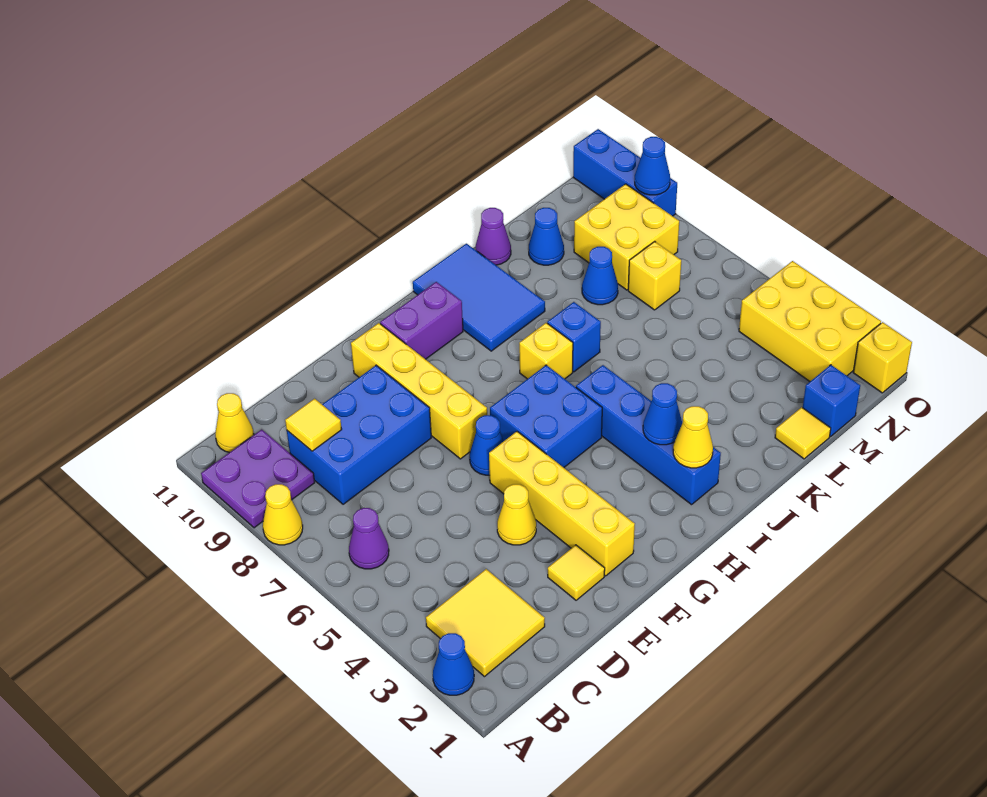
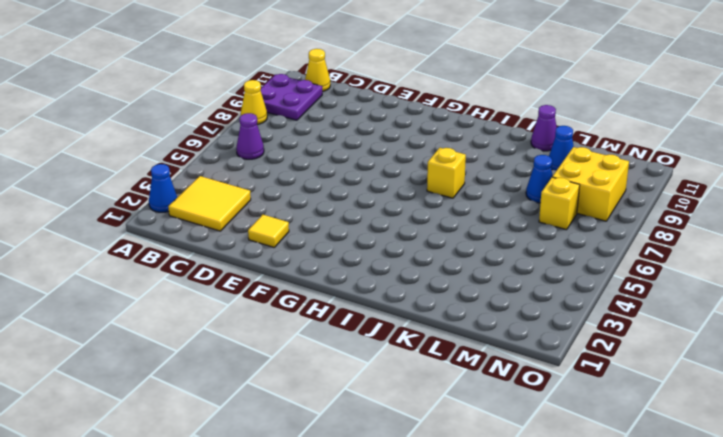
none -> blue brick C8:E9 level 1
none -> yellow cone E4 level 1
none -> yellow brick F2:F5 level 1
none -> blue cone F6 level 1

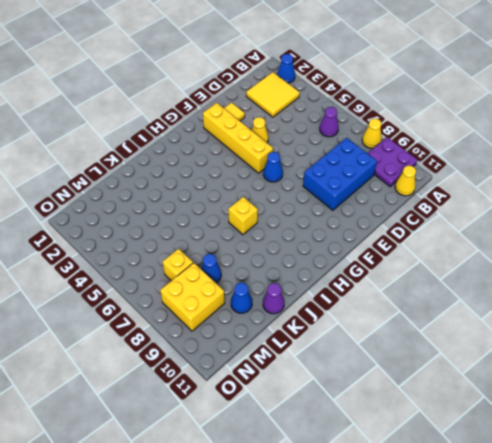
none -> yellow brick F7:F10 level 1
none -> blue brick G5:H6 level 1
none -> purple brick G10:H10 level 1
none -> blue brick I2:I5 level 1

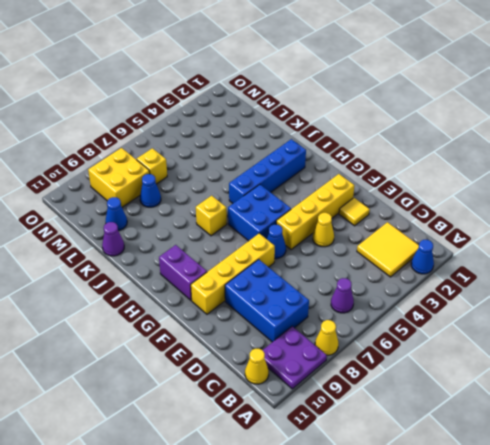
none -> blue tile I9:J11 level 1
none -> blue brick J7 level 1
none -> yellow tile L1 level 1
none -> blue brick M1 level 1

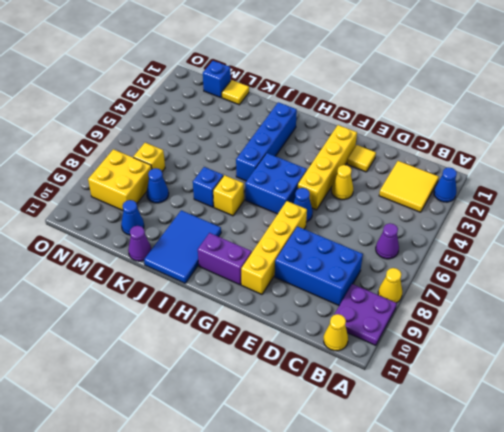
none -> yellow brick N2:O4 level 1
none -> yellow brick O1 level 1
none -> blue brick O9:O11 level 1
none -> yellow tile C9 level 2

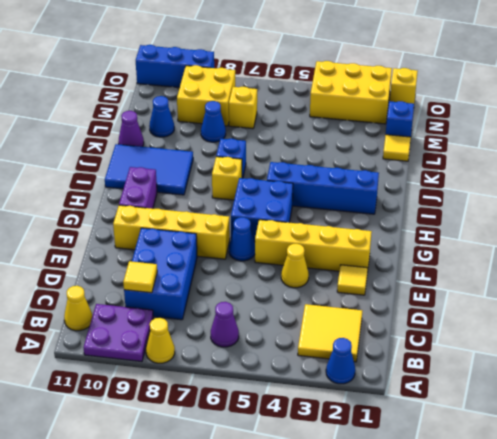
none -> yellow cone I2 level 2
none -> blue cone I3 level 2
none -> blue cone O9 level 2

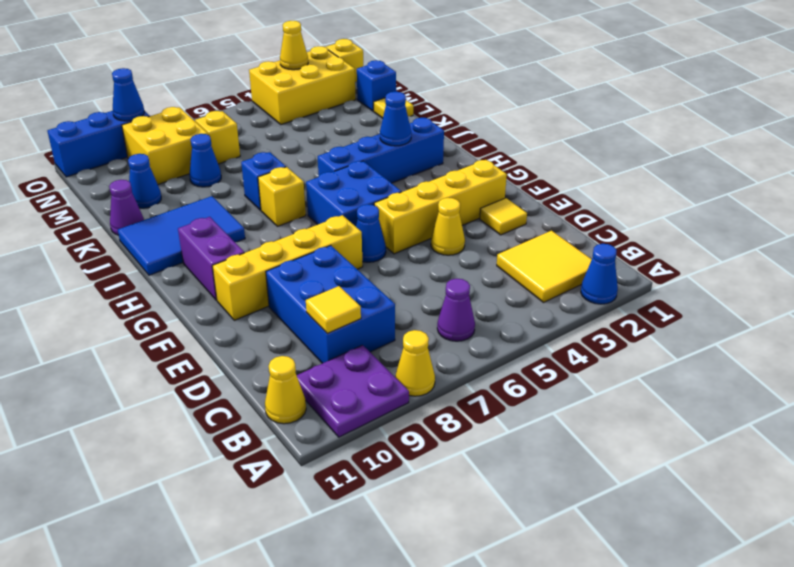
yellow cone O3 level 2 -> yellow cone I2 level 2

